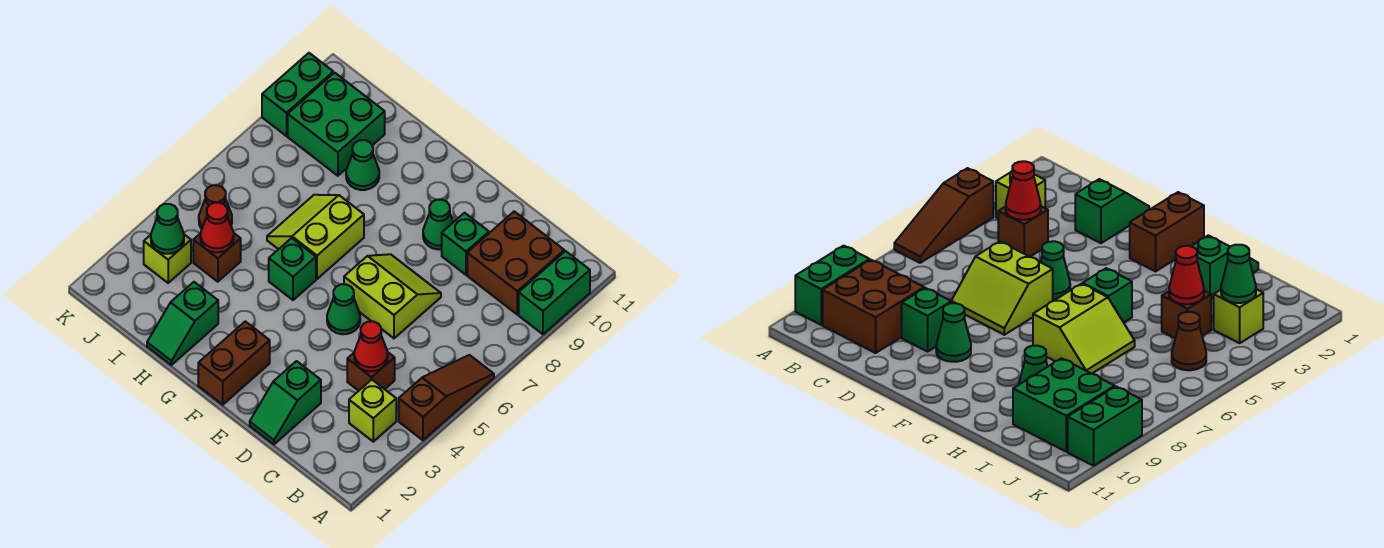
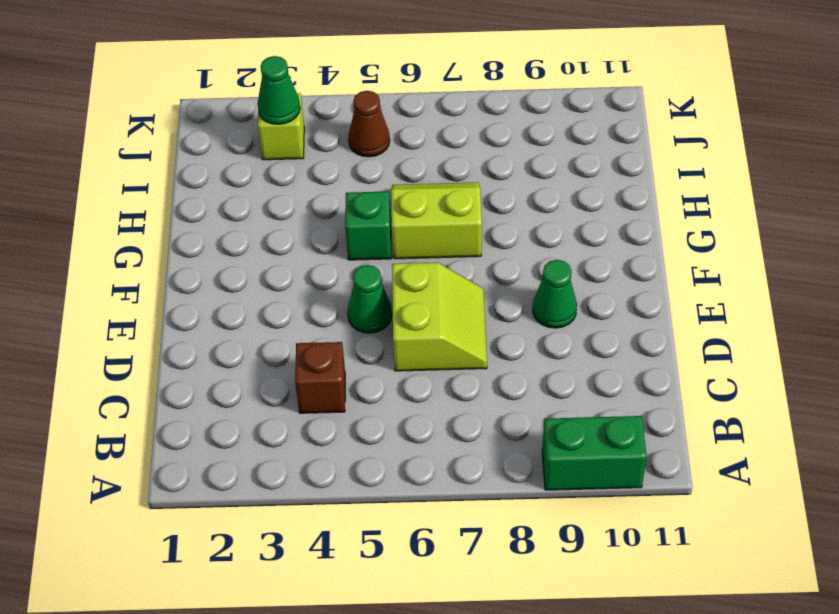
none -> brown slope A4:A6 level 1 top 4
none -> lime brick B3 level 1
none -> brown brick B9:C10 level 1

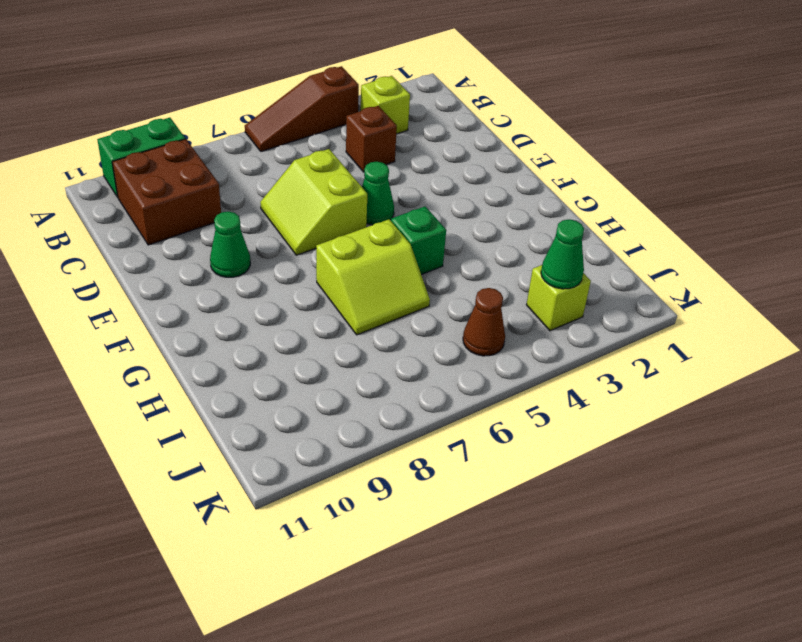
none -> green slope D1:D2 level 1 top 2
none -> green brick D9 level 1
none -> brown brick F1:F2 level 1

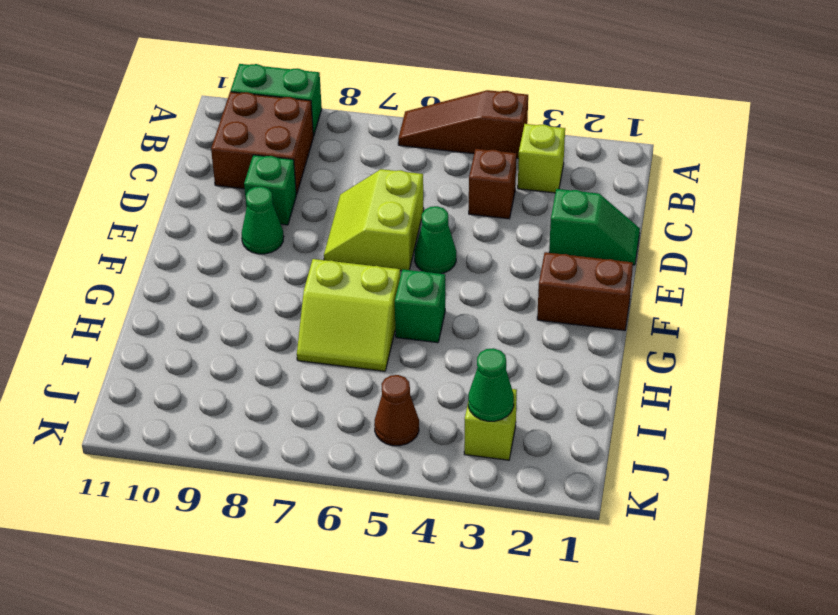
none -> green slope H1:H2 level 1 top 2
none -> green cone H9 level 1
none -> brown brick I4 level 1

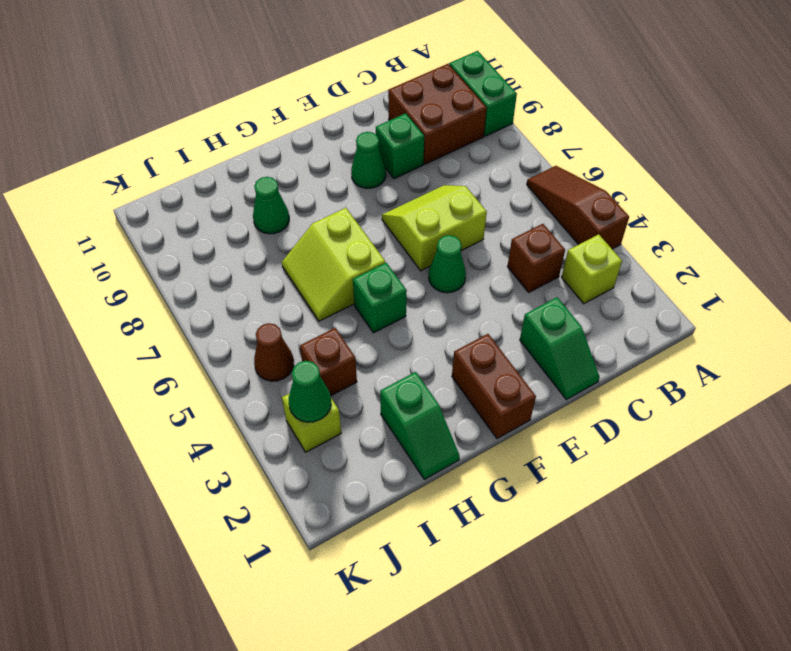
none -> green brick I9:J10 level 1
none -> green brick K9:K10 level 1
none -> red cone C4 level 2

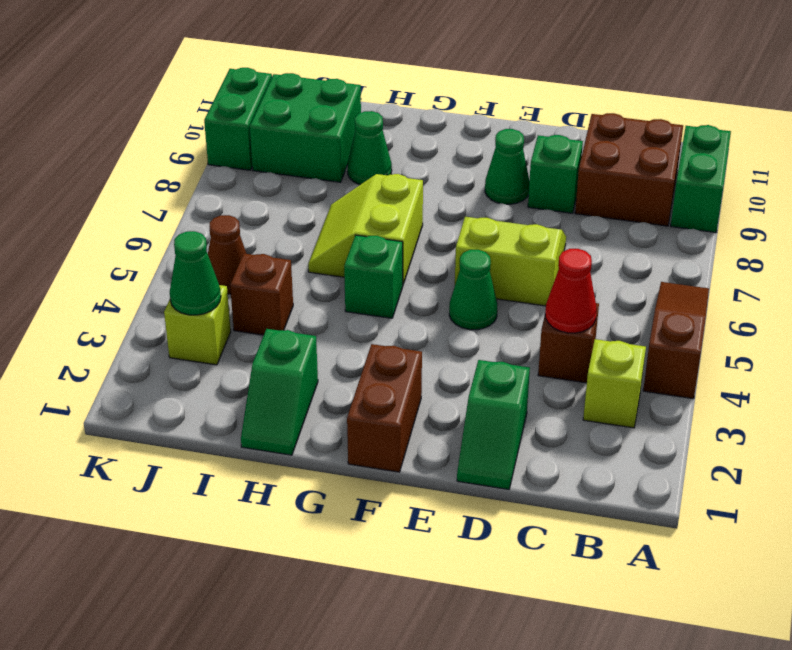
none -> red cone I4 level 2

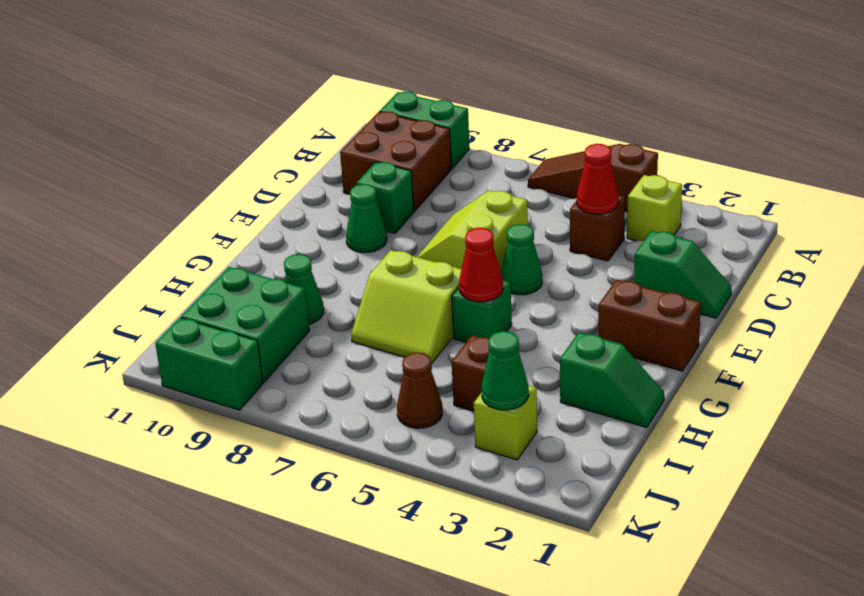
red cone G5 level 2 -> red cone I4 level 2

